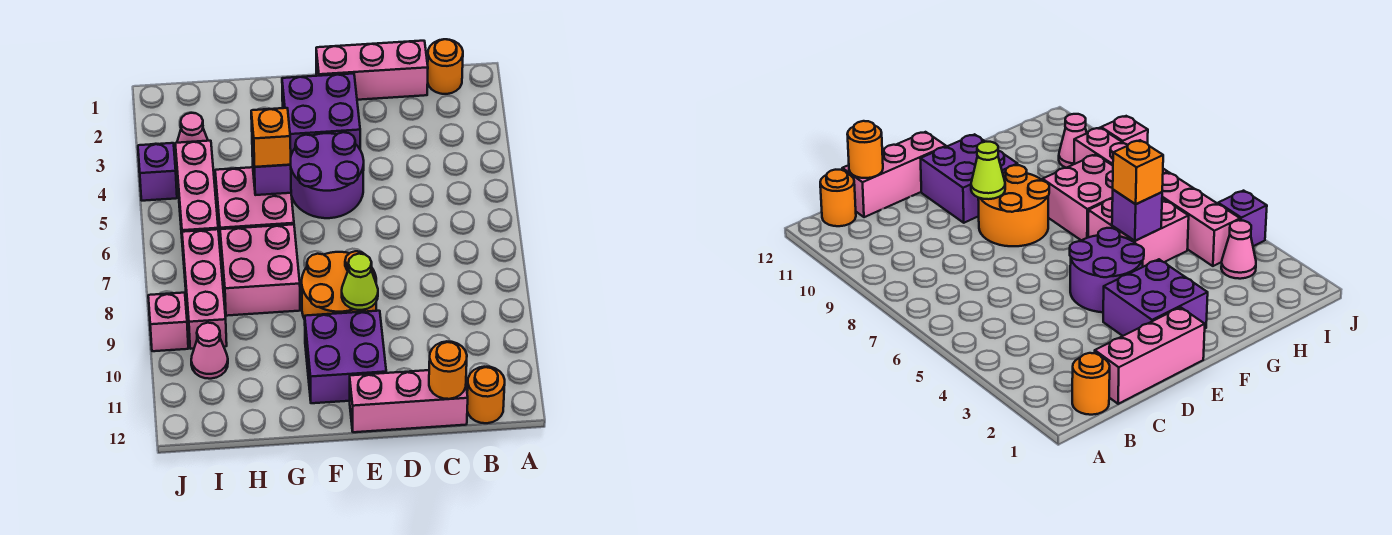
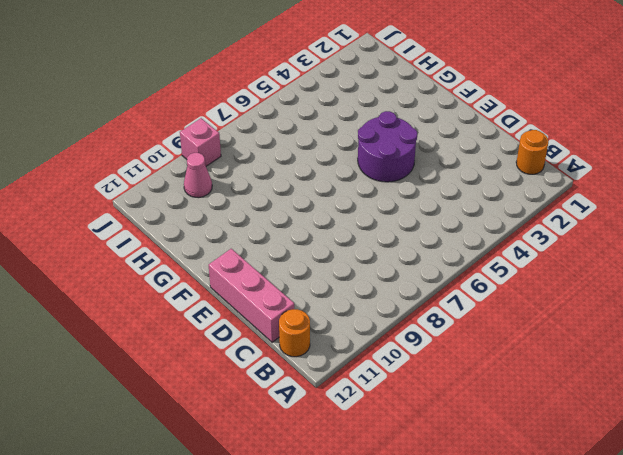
none -> pink brick C1:E1 level 1
none -> purple brick E2:F3 level 1
none -> orange round brick E8:F9 level 1

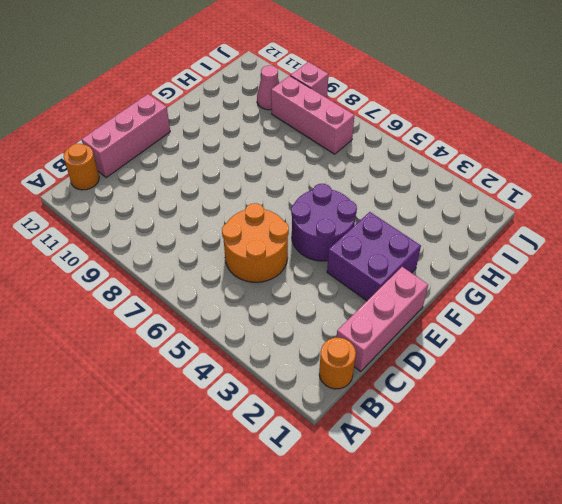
orange round brick C5:D6 level 1 -> orange round brick E8:F9 level 1
none -> purple brick E10:F11 level 1
none -> pink brick G5:H6 level 1
none -> pink brick G7:H8 level 1

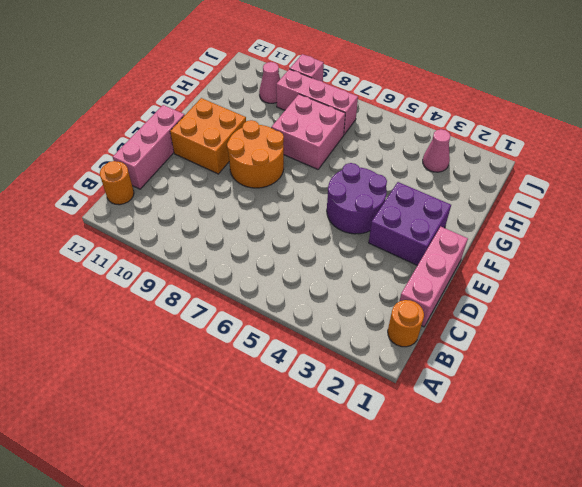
orange brick E10:F11 level 1 -> purple brick E10:F11 level 1
none -> pink brick G5:H6 level 1
none -> pink brick I4:I6 level 1
none -> purple brick J4 level 1

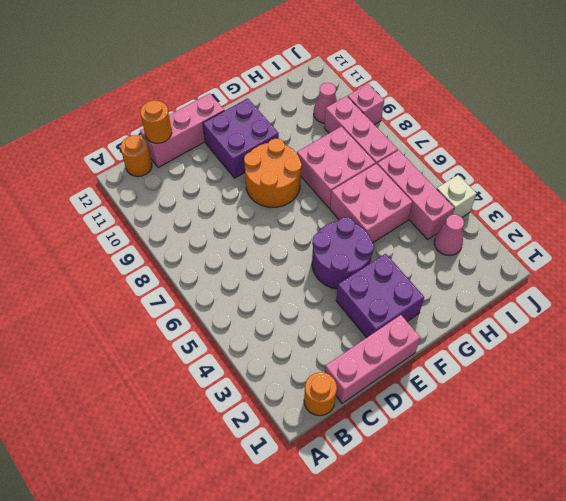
white brick J4 level 1 -> purple brick J4 level 1
none -> lime cone E9 level 2
none -> purple brick G5 level 2
none -> orange brick G5 level 3

